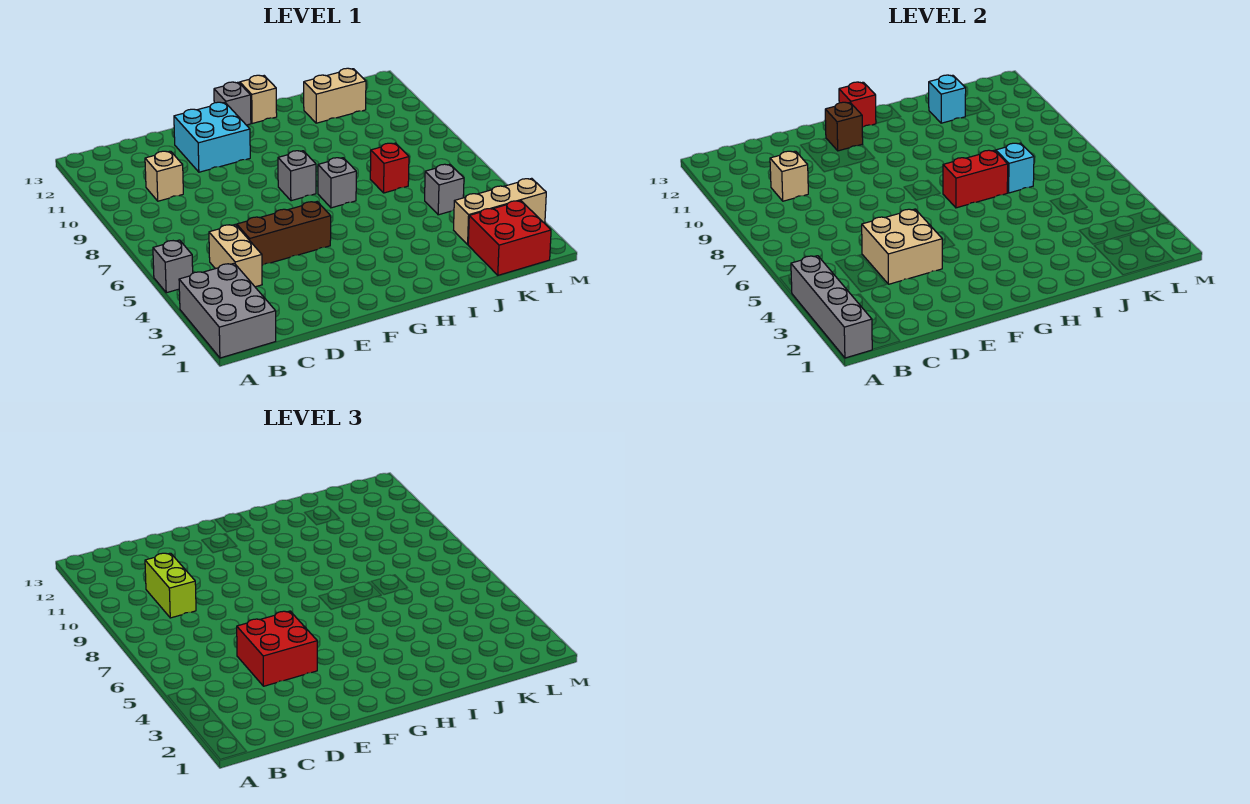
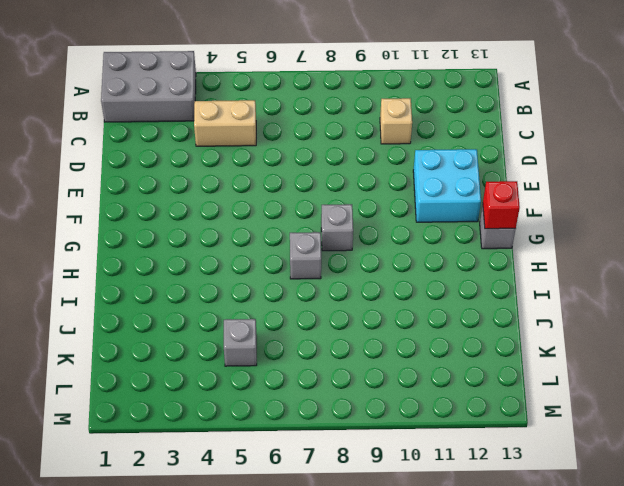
none -> grey brick A5 level 1
none -> brown brick D5:F5 level 1
none -> tan brick H13 level 1

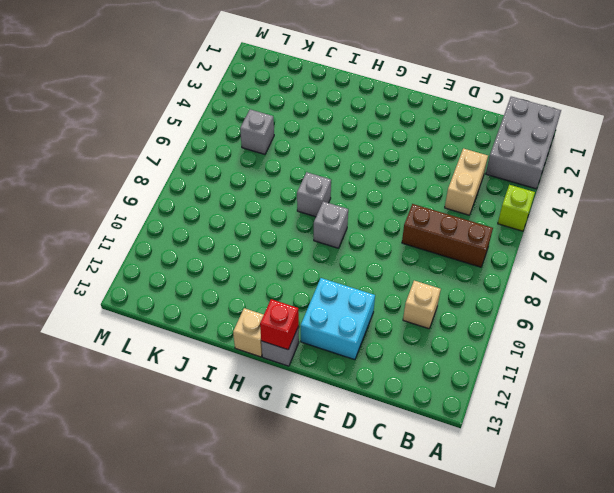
lime brick A5 level 1 -> grey brick A5 level 1
brown brick B7:D7 level 1 -> brown brick D5:F5 level 1
none -> red brick J7 level 1
none -> tan brick J12:K12 level 1
none -> red brick K1:L2 level 1

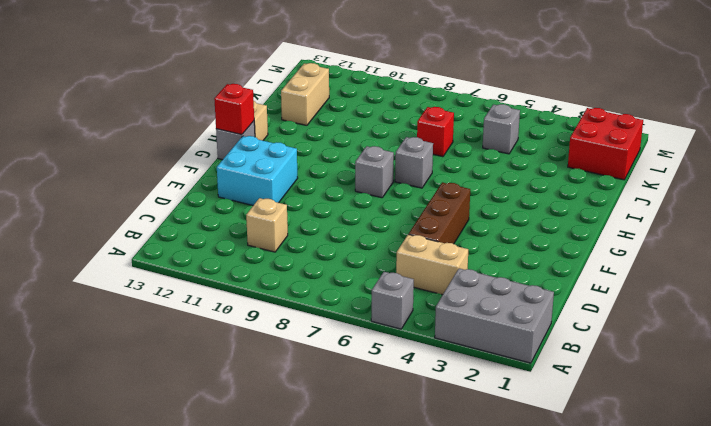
none -> tan brick K3:M3 level 1
none -> grey brick A1:A4 level 2
none -> tan brick C10 level 2

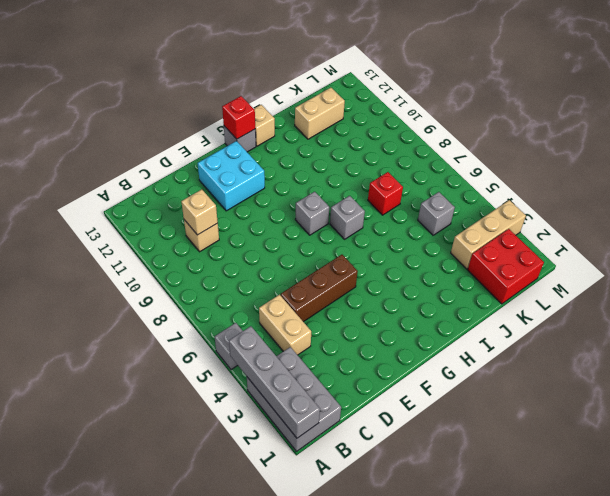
none -> tan brick D4:E5 level 2
none -> brown brick F12 level 2
none -> red brick H7:I7 level 2

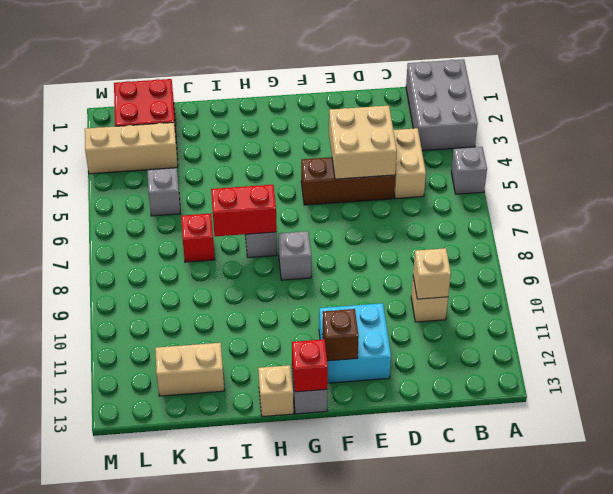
none -> grey brick A1:A4 level 2
none -> cyan brick J7 level 2
none -> cyan brick J12 level 2

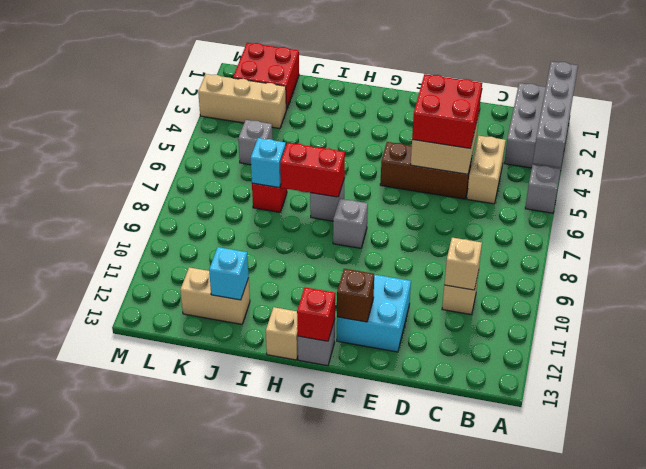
none -> lime brick C9:C10 level 3

